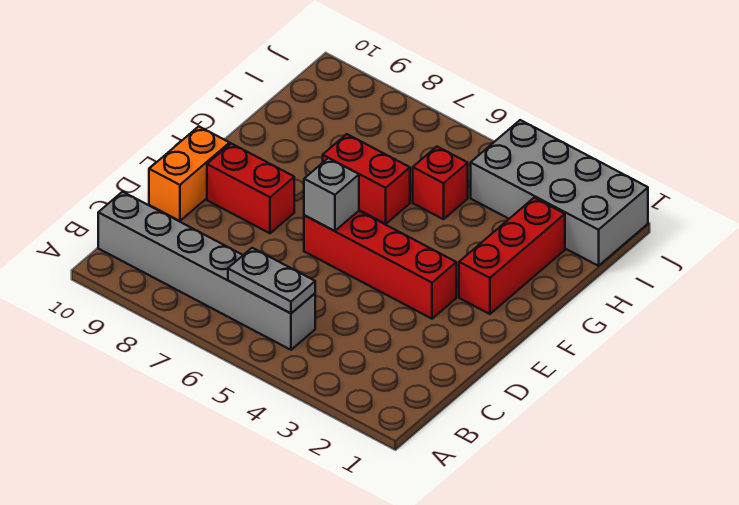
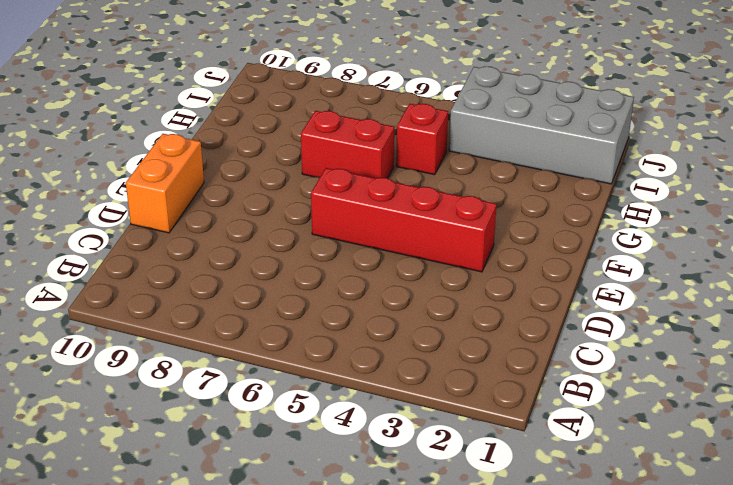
none -> grey brick B5:B10 level 1
none -> red brick E8:E9 level 1

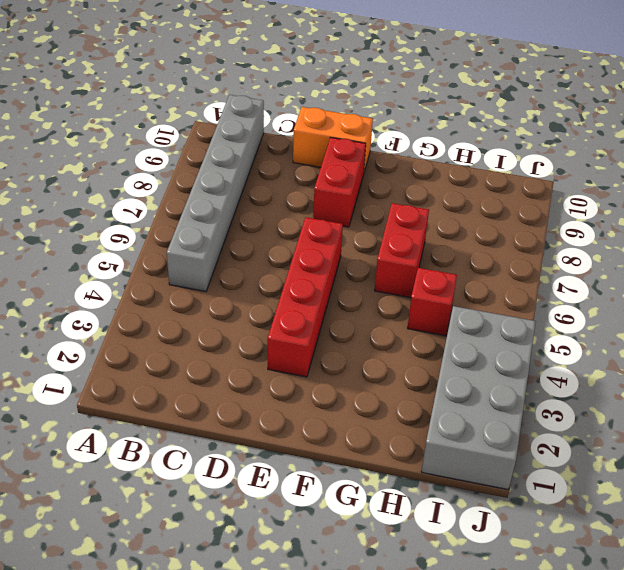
none -> red brick F2:H2 level 1
none -> grey plate B5:B6 level 2

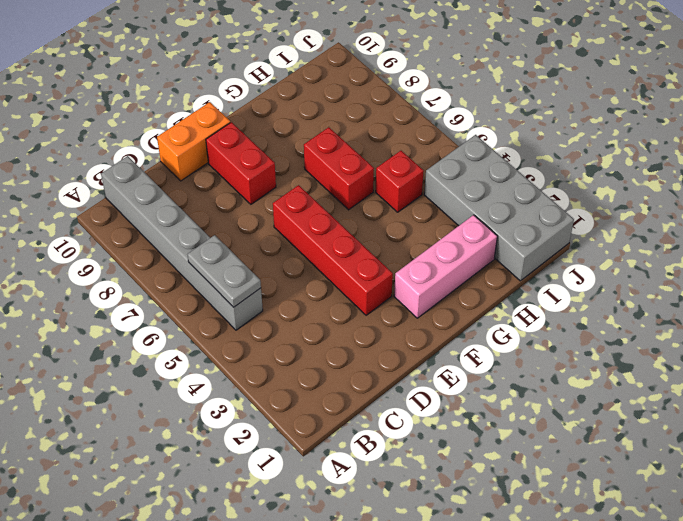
pink brick F2:H2 level 1 -> red brick F2:H2 level 1
none -> grey brick E6 level 2

